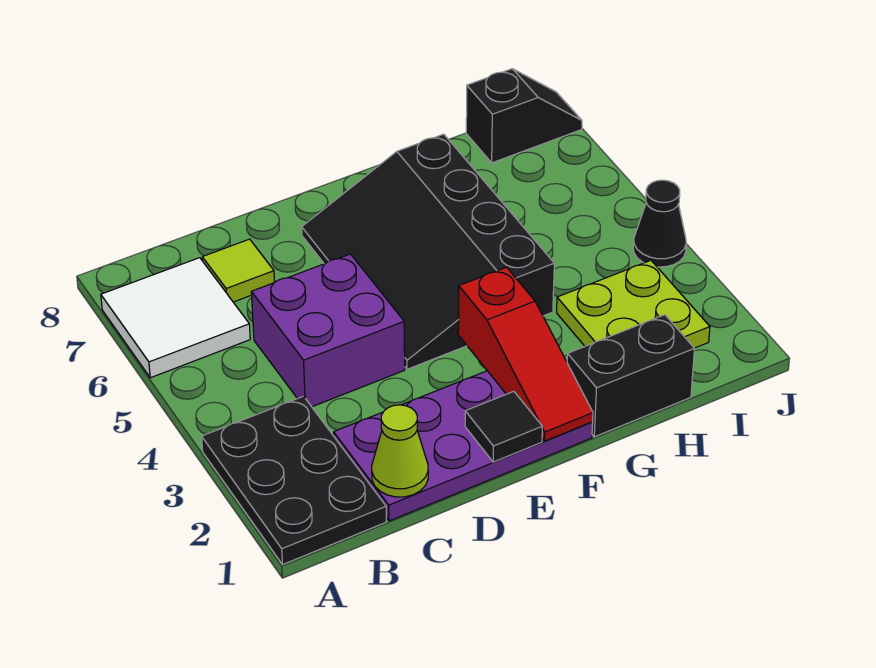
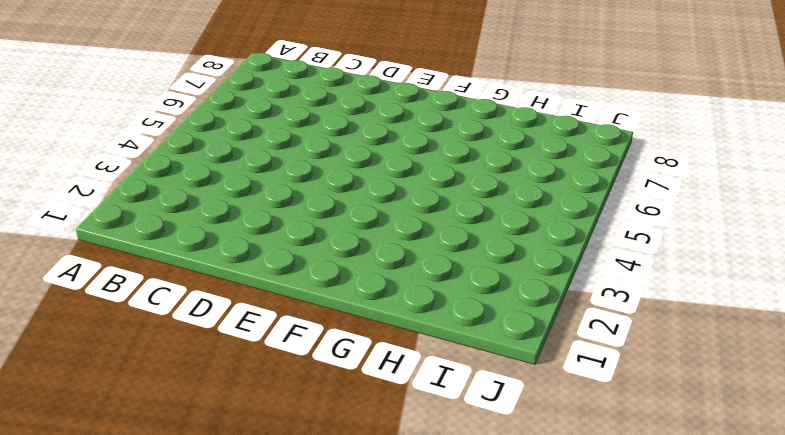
none -> black plate A1:B3 level 1
none -> white tile A6:B7 level 1
none -> purple plate C1:F2 level 1

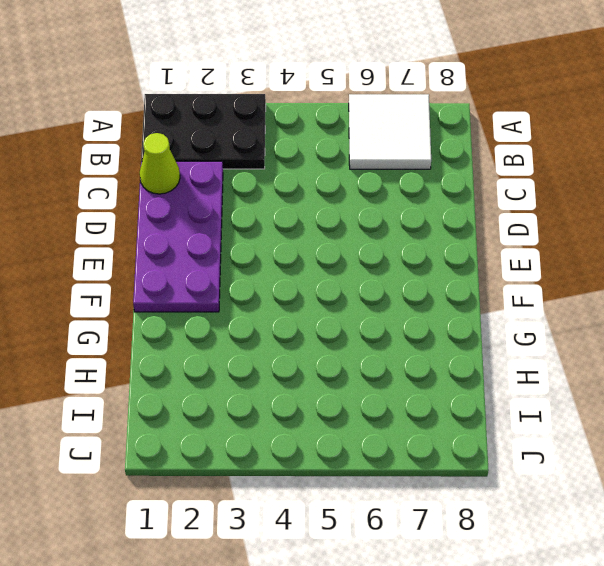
none -> purple brick C4:D5 level 1
none -> lime tile C7 level 1
none -> black slope E4:G7 level 1 top G

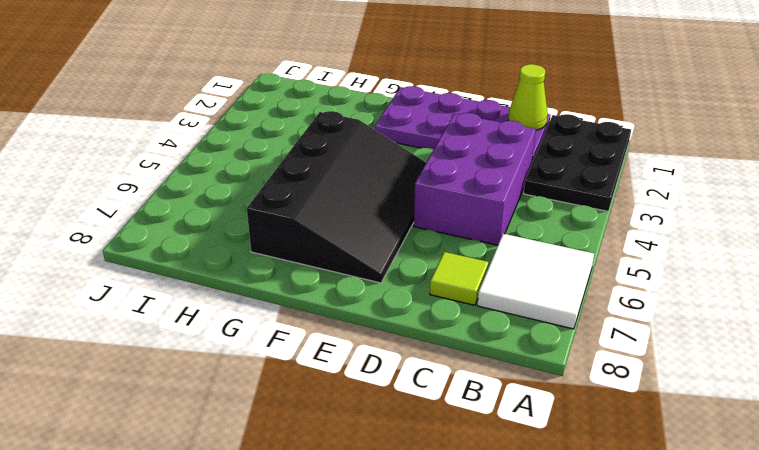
purple brick C3:D5 level 1 -> purple brick C4:D5 level 1
none -> black brick G1:H1 level 1
none -> lime plate H2:I3 level 1
none -> black slope I8:J8 level 1 top I

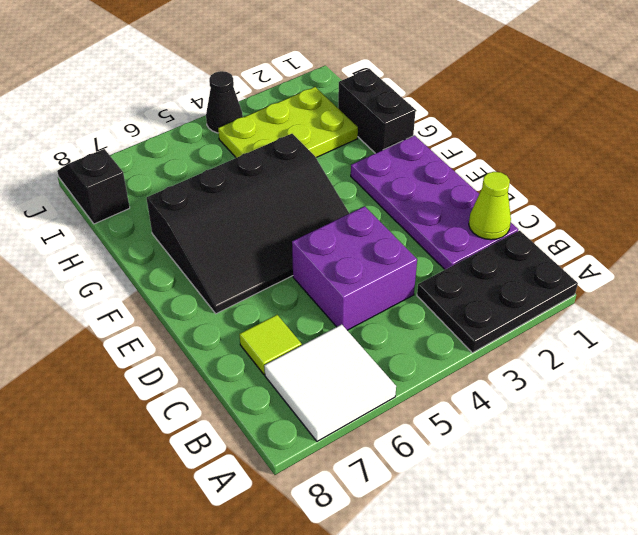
lime plate H2:I4 level 1 -> lime plate H2:I3 level 1
none -> black tile E1 level 2
none -> red slope F1:F3 level 2 top 3

